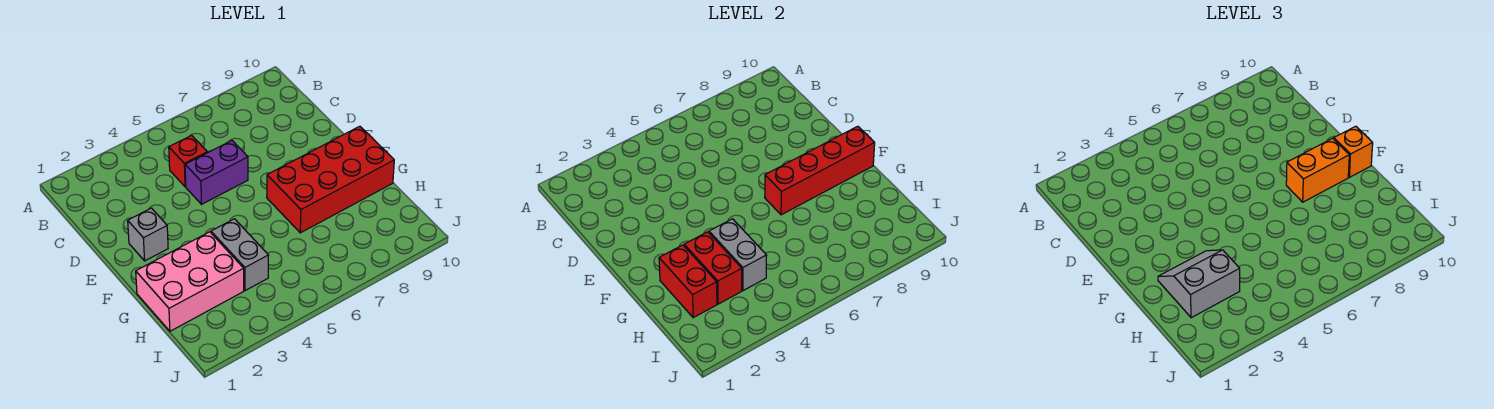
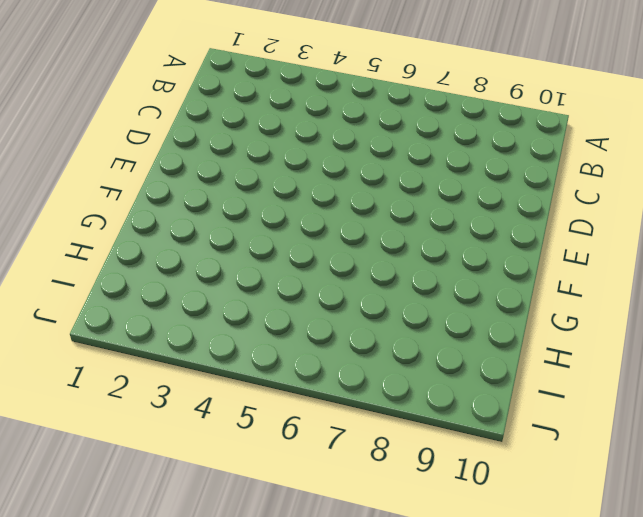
none -> red brick C5 level 1
none -> purple brick D5:D6 level 1
none -> grey brick E2 level 1

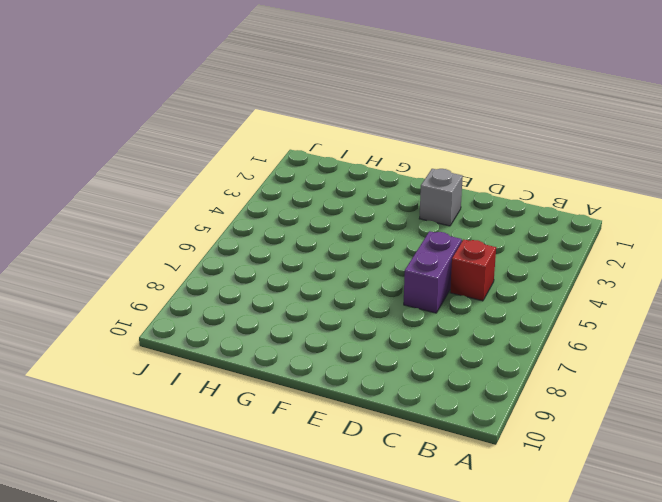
none -> red brick F7:G10 level 1
none -> pink brick G1:H3 level 1
none -> grey brick G4:H4 level 1

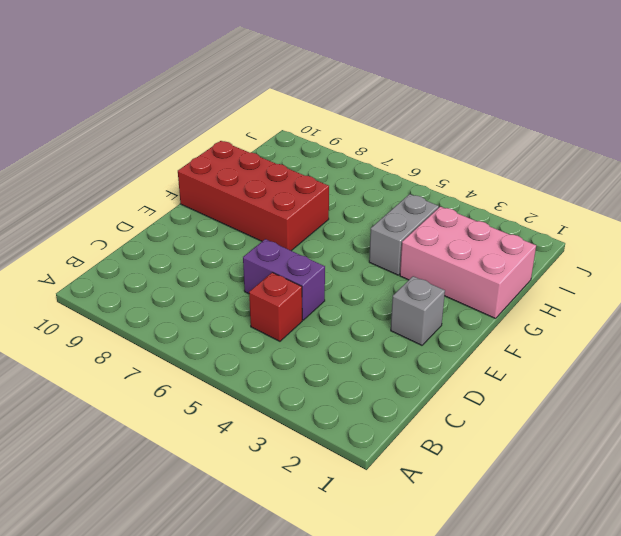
none -> red brick F7:F10 level 2
none -> red brick G2:H2 level 2
none -> red brick G3:H3 level 2

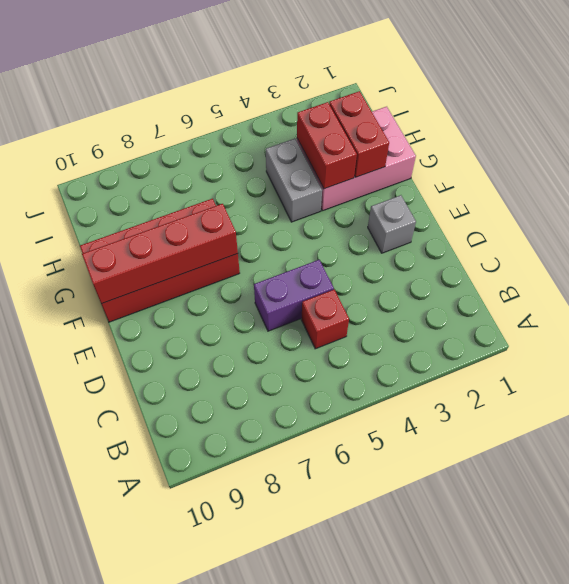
none -> grey brick G4:H4 level 2
none -> orange brick F8:F9 level 3
none -> orange brick F10 level 3

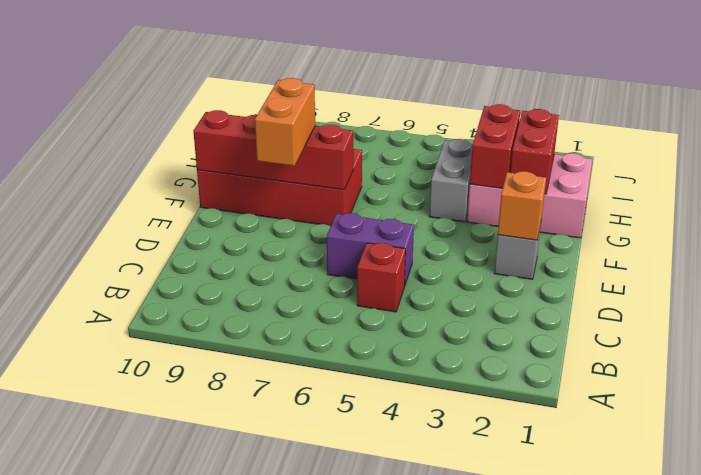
orange brick E2 level 2 -> orange brick F10 level 3
orange brick E8:F8 level 3 -> orange brick F8:F9 level 3
none -> grey brick G4:H4 level 2
none -> grey slope G2:H3 level 3 top H

